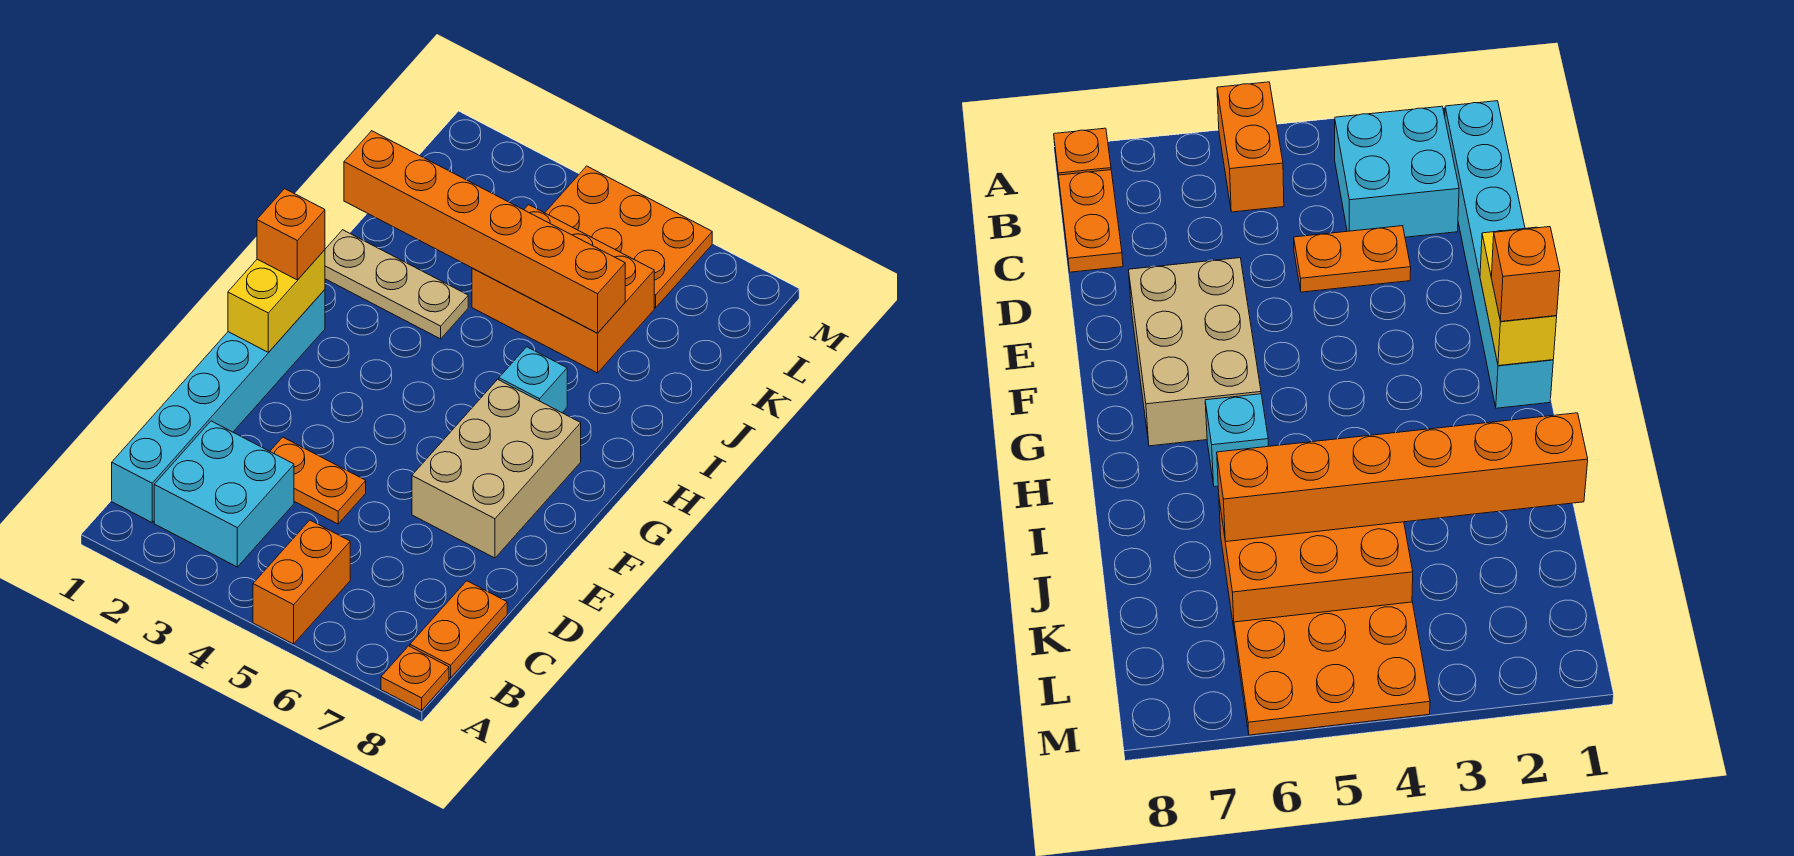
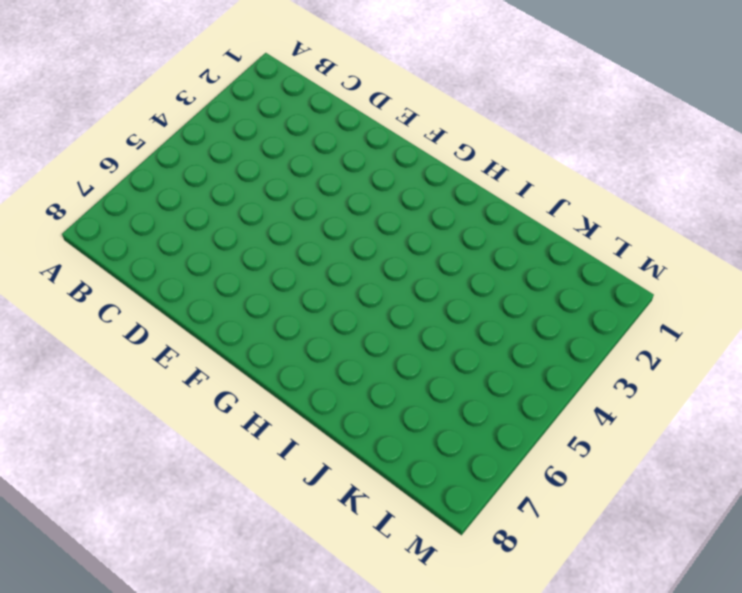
none -> orange brick A5:B5 level 1
none -> orange plate A8 level 1
none -> cyan brick B1:G1 level 1

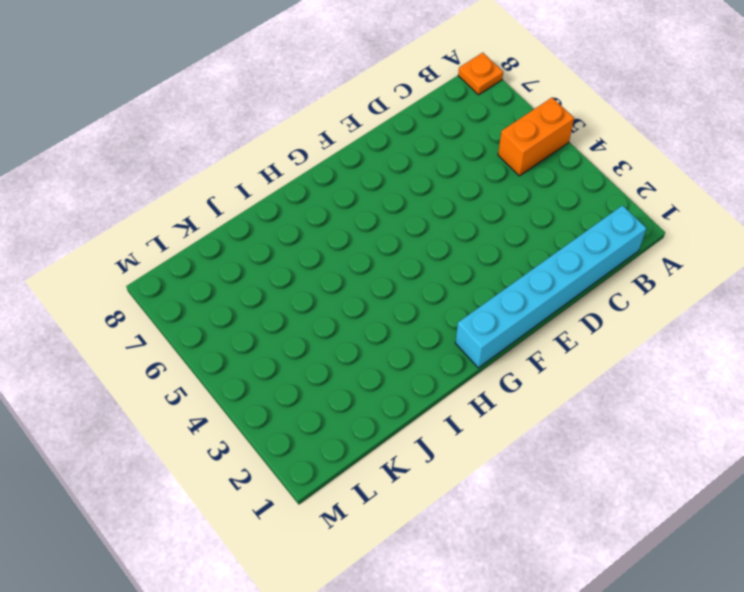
none -> cyan brick B2:C3 level 1
none -> orange plate B8:C8 level 1
none -> orange plate D3:D4 level 1

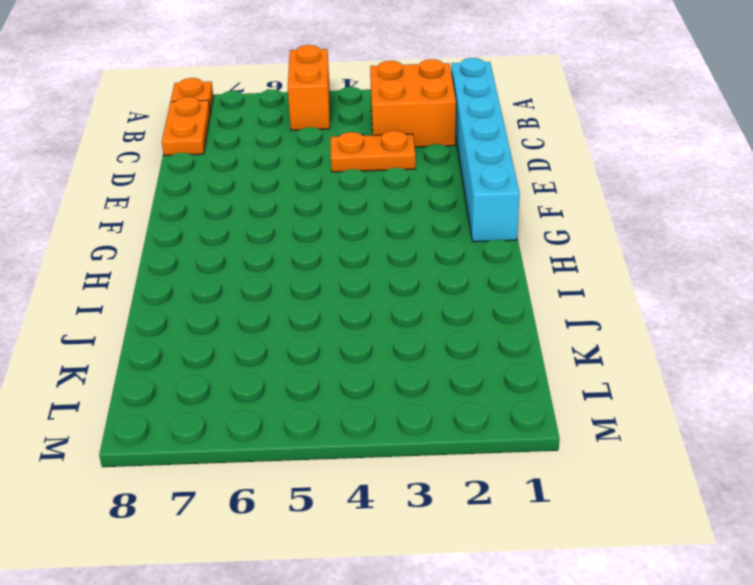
orange brick B2:C3 level 1 -> cyan brick B2:C3 level 1
none -> tan brick E6:G7 level 1
none -> cyan brick H6 level 1
none -> tan plate I1:I3 level 1

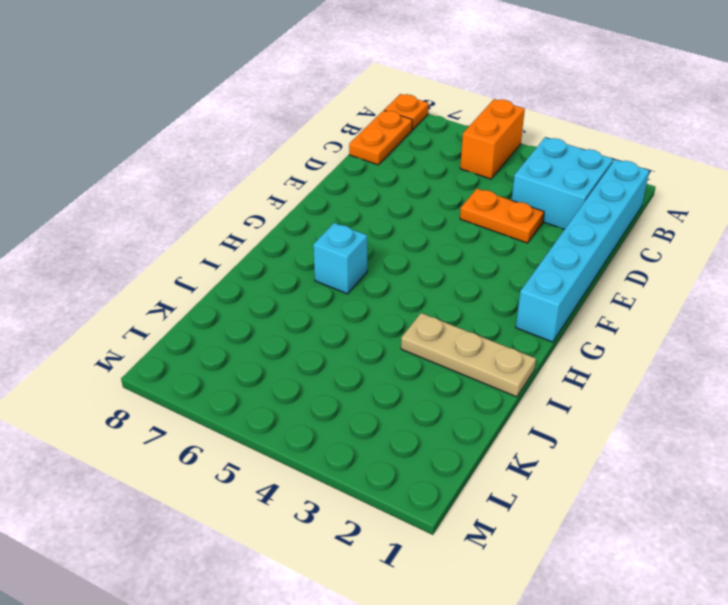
none -> tan brick E6:G7 level 1
none -> orange brick J4:K6 level 1
none -> orange plate L4:M6 level 1

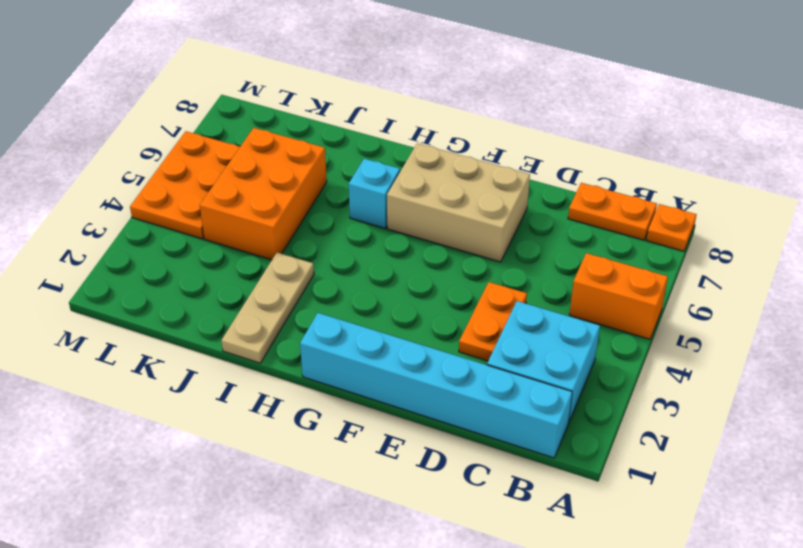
none -> yellow brick F1:G1 level 2
none -> orange brick J1:J6 level 2
none -> orange brick G1 level 3

